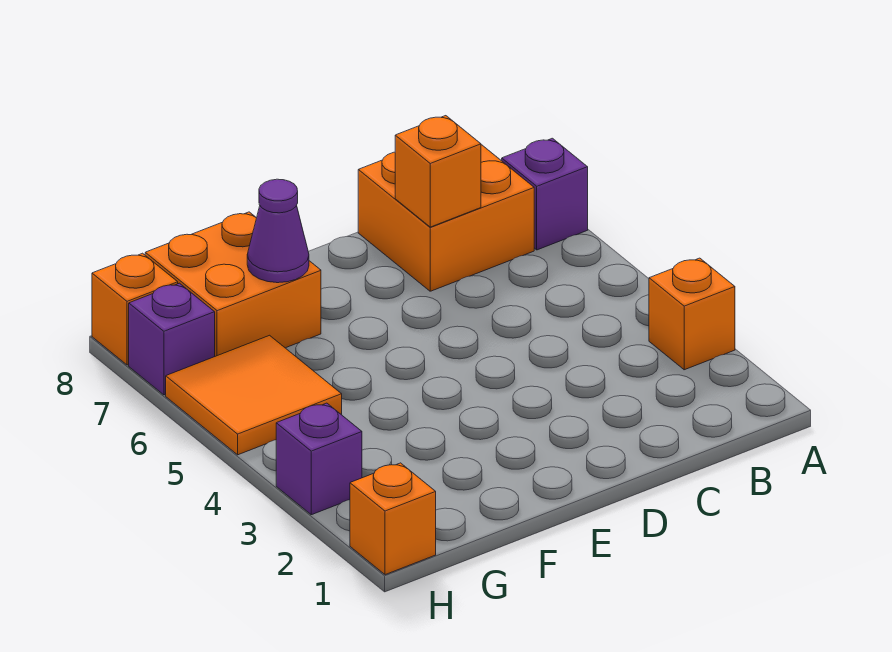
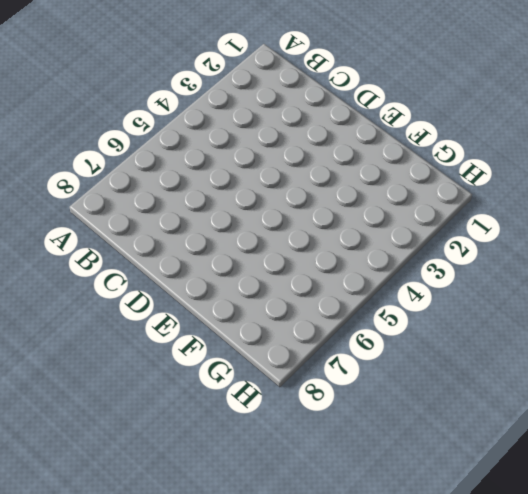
none -> orange brick A3 level 1
none -> purple brick A7 level 1

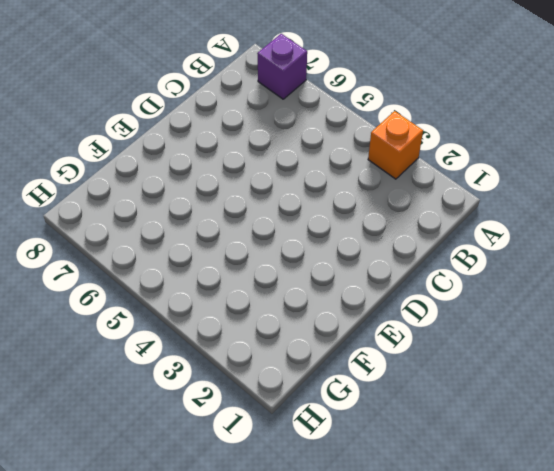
none -> orange brick B7:C8 level 1
none -> orange brick F7:G8 level 1

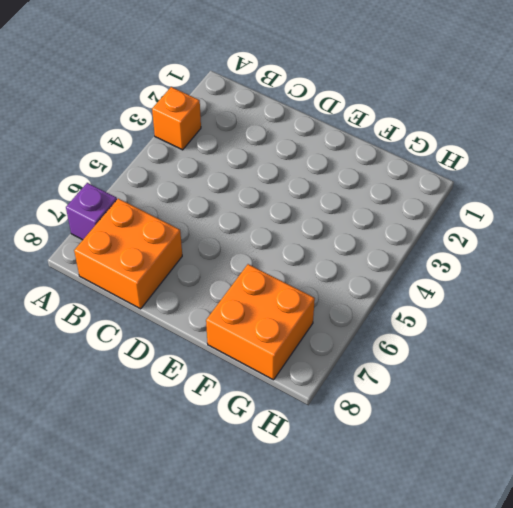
none -> orange tile G5:H6 level 1
none -> orange brick H1 level 1

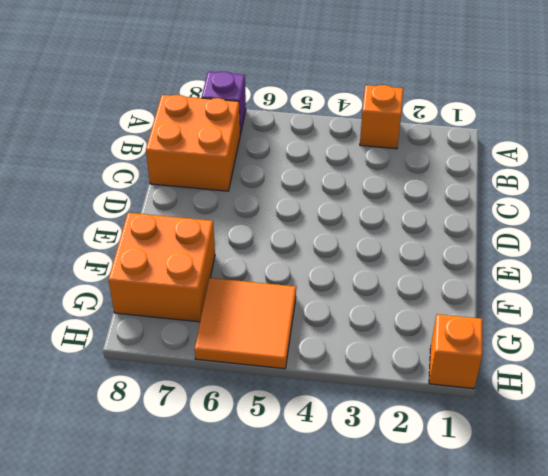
none -> purple brick H3 level 1
none -> purple brick H7 level 1

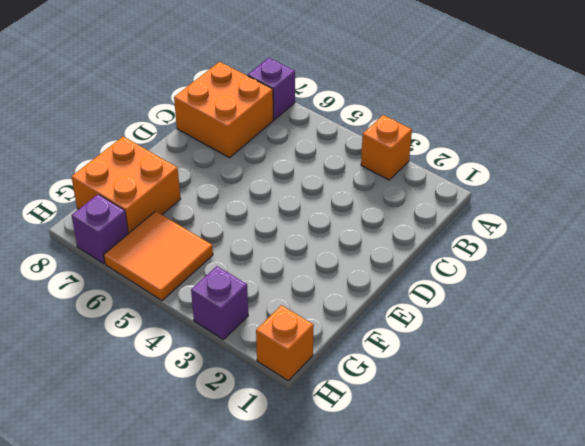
none -> orange brick H8 level 1
none -> orange brick C7 level 2

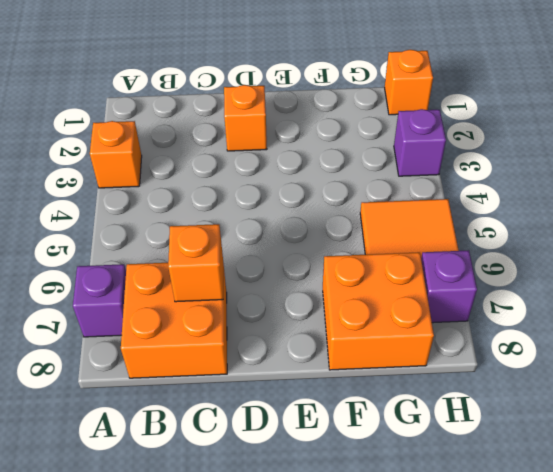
orange brick D2 level 1 -> orange brick H8 level 1
none -> purple cone F7 level 2

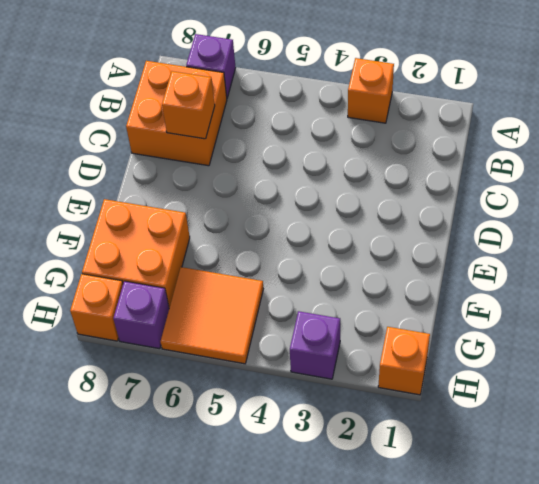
none -> purple cone F7 level 2

